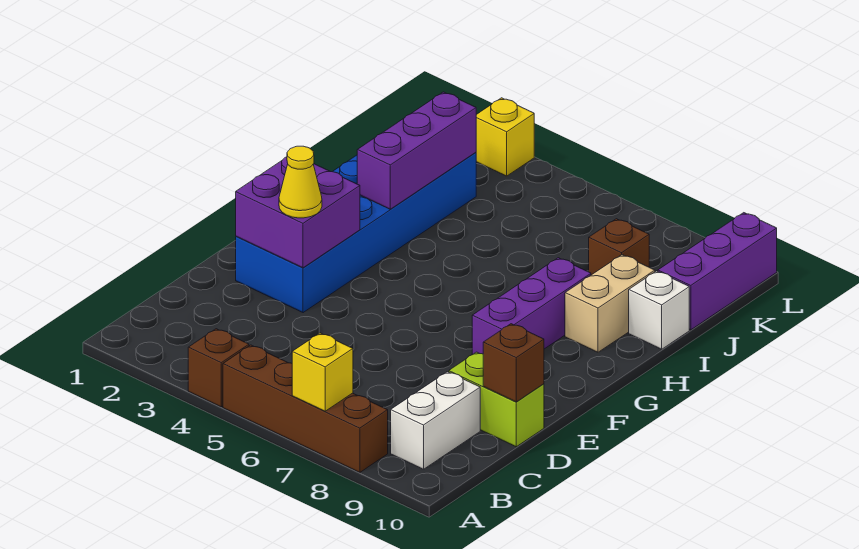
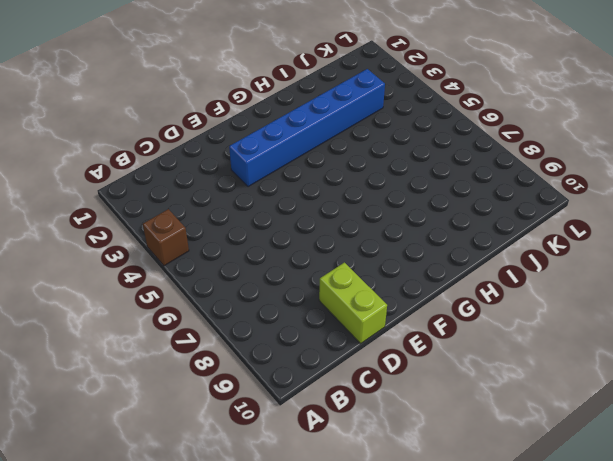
blue brick E3:J3 level 1 -> blue brick E2:J3 level 1
none -> brown brick A5:A8 level 1
none -> white brick B9:C9 level 1
none -> purple brick F8:H8 level 1

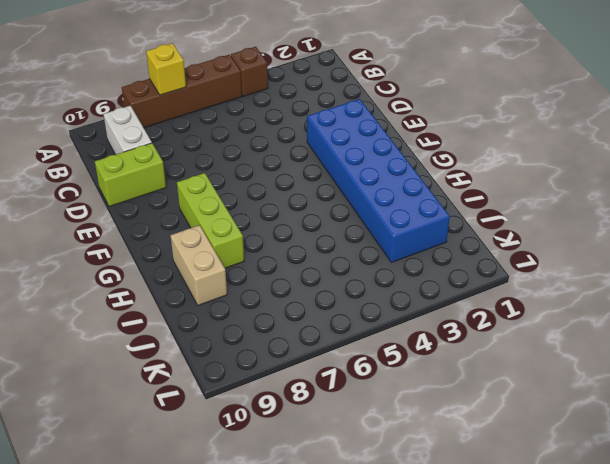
lime brick F8:H8 level 1 -> purple brick F8:H8 level 1
none -> white brick I10 level 1
none -> brown brick J8 level 1
none -> purple brick J10:L10 level 1

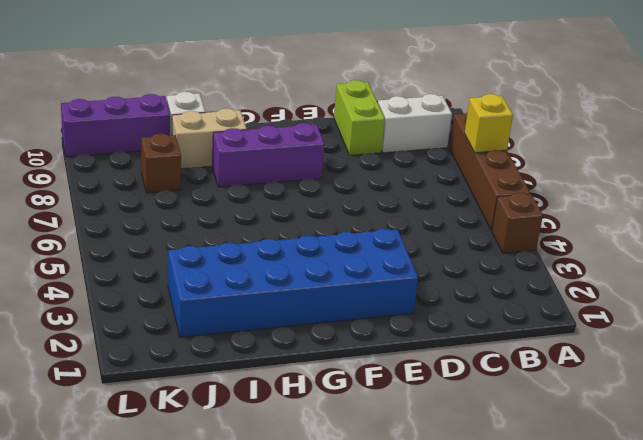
none -> yellow brick L3 level 1
none -> brown brick D10 level 2
none -> purple brick E2:F3 level 2

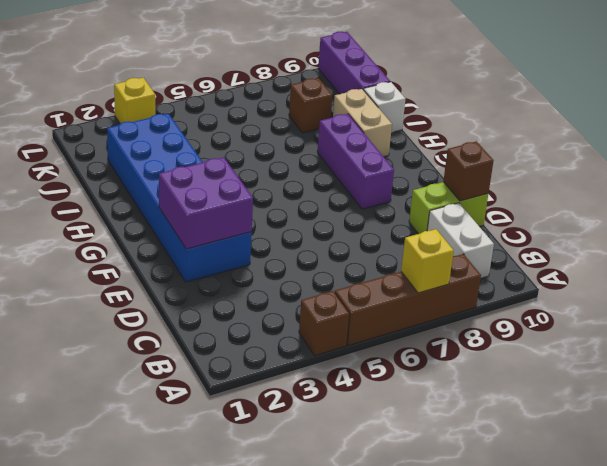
none -> purple brick H3:J3 level 2
none -> yellow cone E3 level 3

